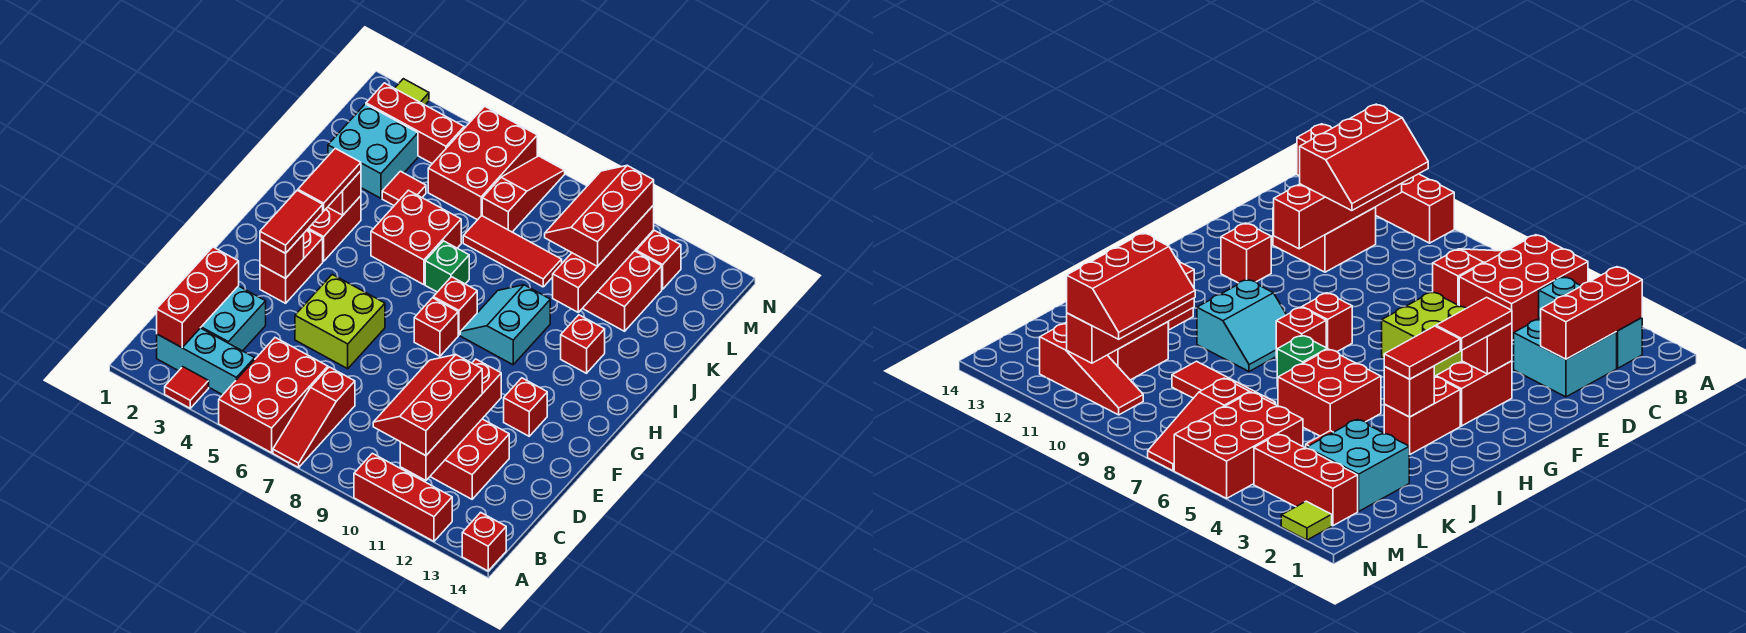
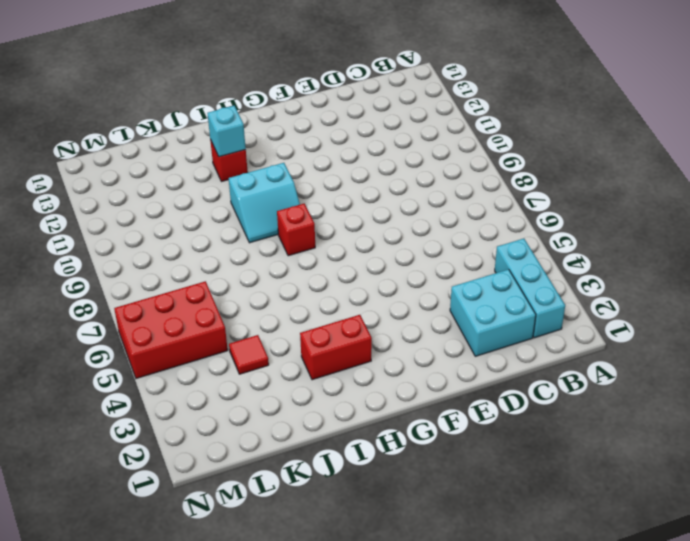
cyan brick I12 level 2 -> none
none -> red tile A3 level 1
none -> red brick A5:C6 level 1
none -> red slope A7:C7 level 1 top C
none -> red brick A10:A12 level 1

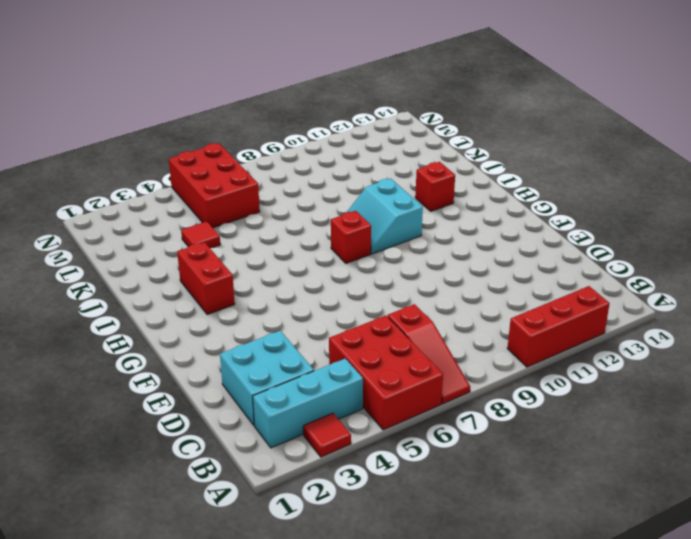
none -> red brick A14 level 1
none -> red brick C11:D12 level 1
none -> lime brick E5:F6 level 1
none -> red brick F3:G3 level 1

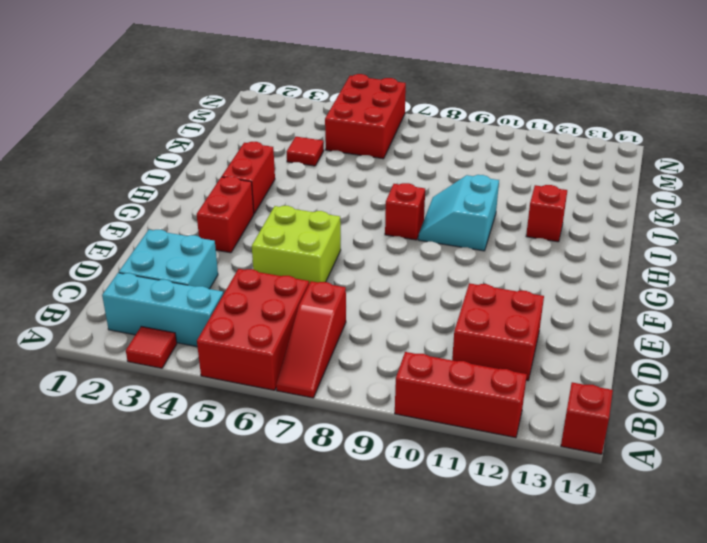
none -> red brick F12 level 1
none -> red brick G8 level 1
none -> red brick I5:J6 level 1
none -> green brick I7 level 1

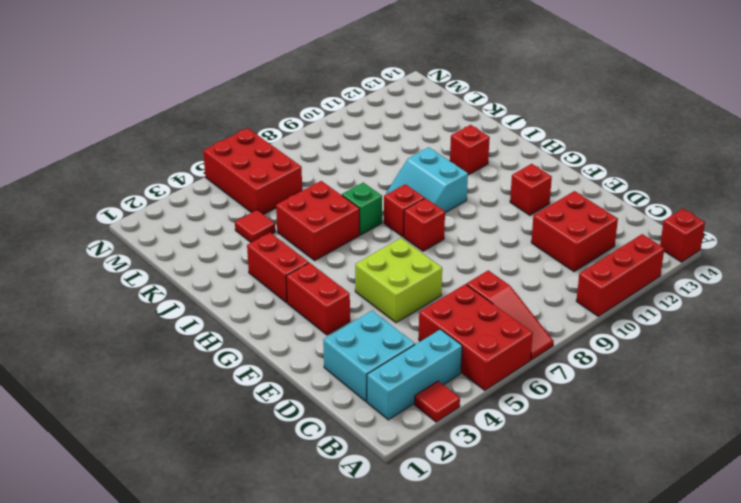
none -> cyan brick K2:L3 level 1
none -> red tile K7:K9 level 1
none -> red brick K11:L12 level 1
none -> red slope L7:N7 level 1 top L

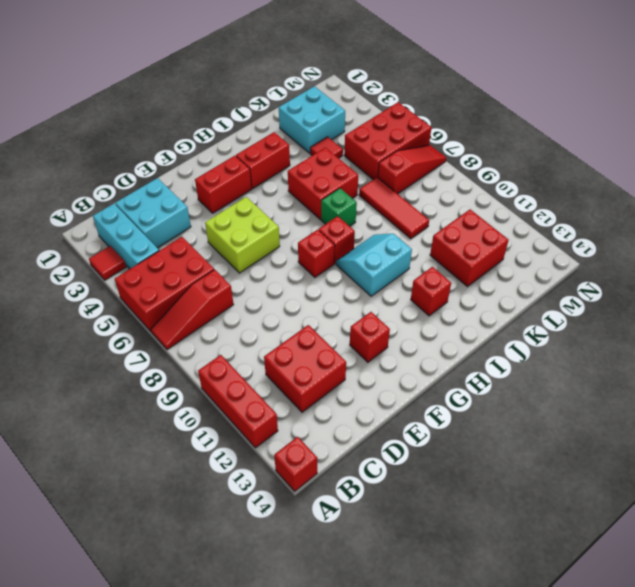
none -> red brick M2:M4 level 1
none -> red slope M10:M12 level 1 top 12
none -> lime tile N2 level 1
none -> red brick B2:D2 level 2

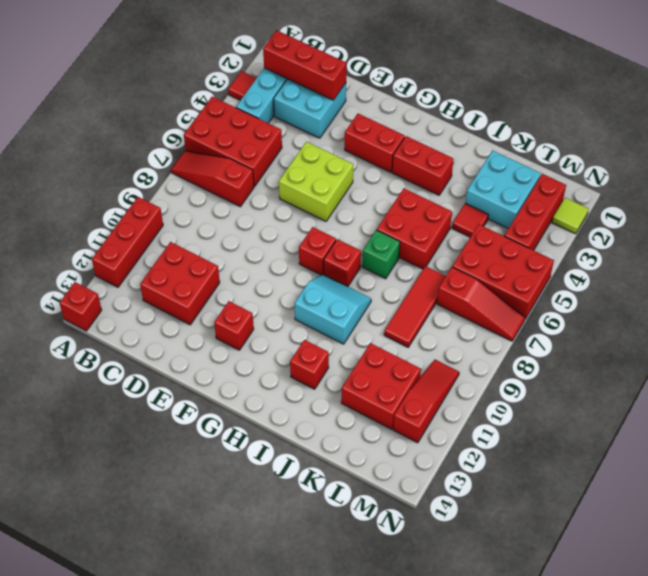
none -> red brick B11:E11 level 2
none -> red brick F3 level 2
none -> red brick I3 level 2
none -> red brick J11:M11 level 2

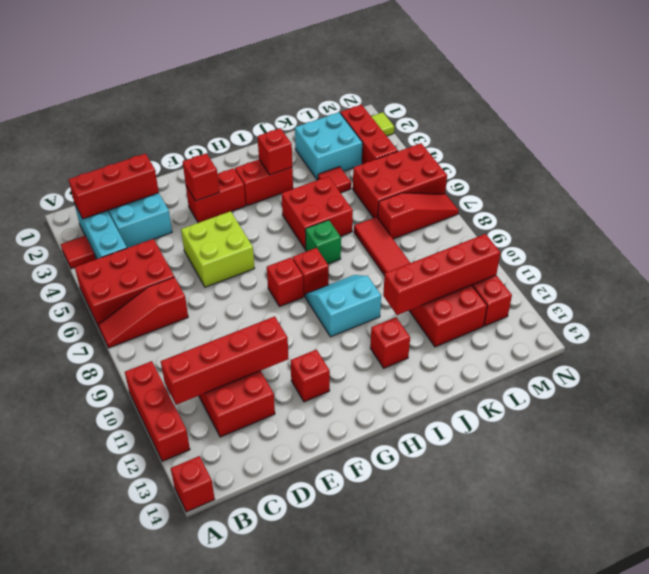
none -> red slope B10:D11 level 3 top 11
none -> red tile F3:G3 level 3
none -> red tile H3:I3 level 3
none -> red slope K10:M11 level 3 top 11

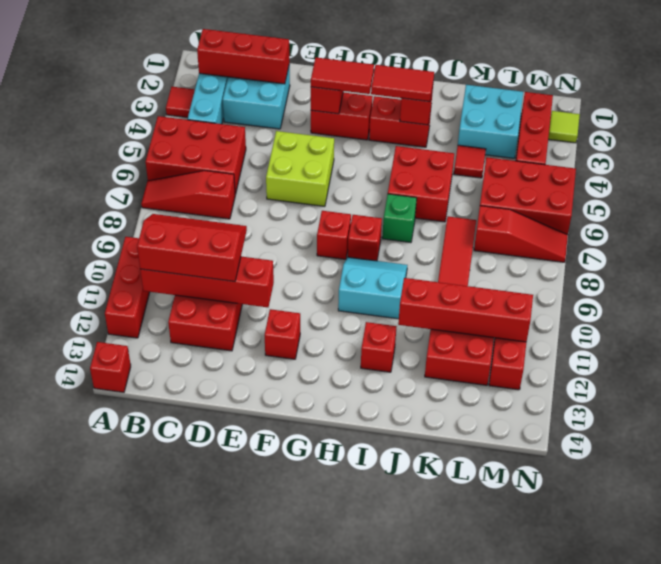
none -> red slope K10:M11 level 3 top 11

